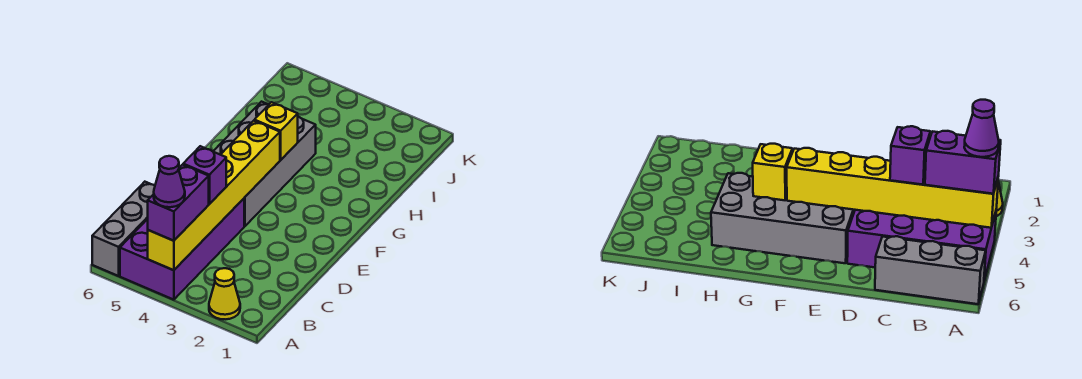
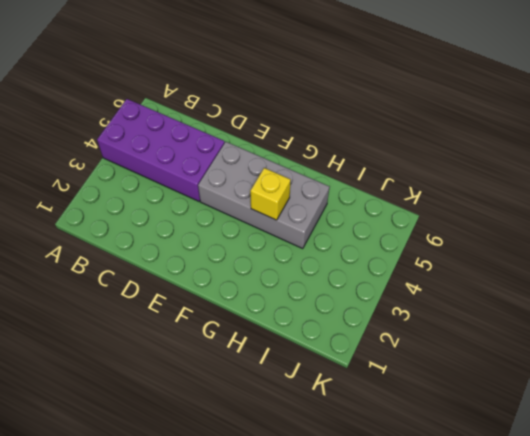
none -> yellow cone A2 level 1
none -> grey brick A6:C6 level 1

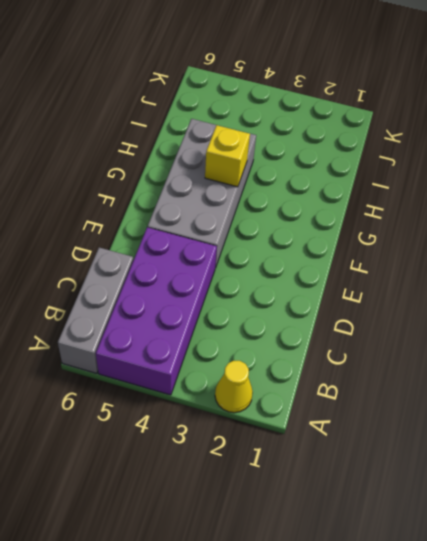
none -> yellow brick A4:F4 level 2
none -> purple brick A4:B4 level 3

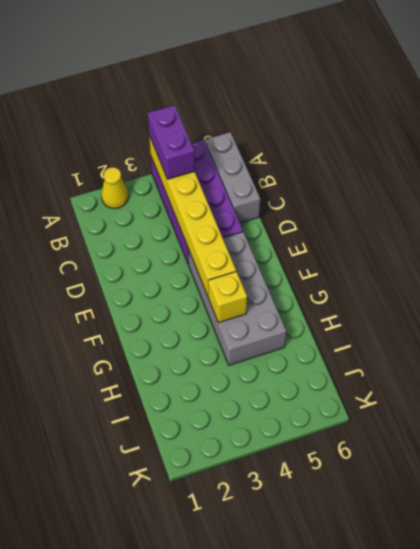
none -> purple brick C4 level 3
none -> purple cone A4 level 4

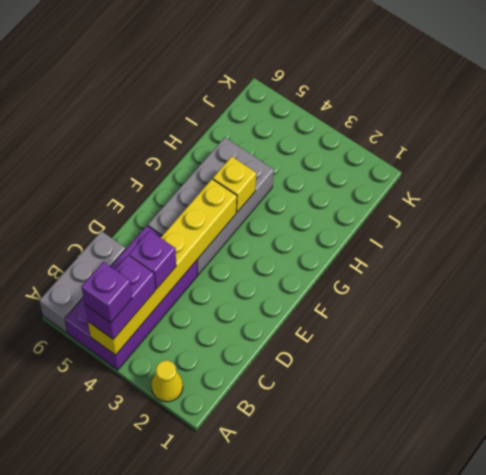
purple brick A4 level 4 -> purple cone A4 level 4

